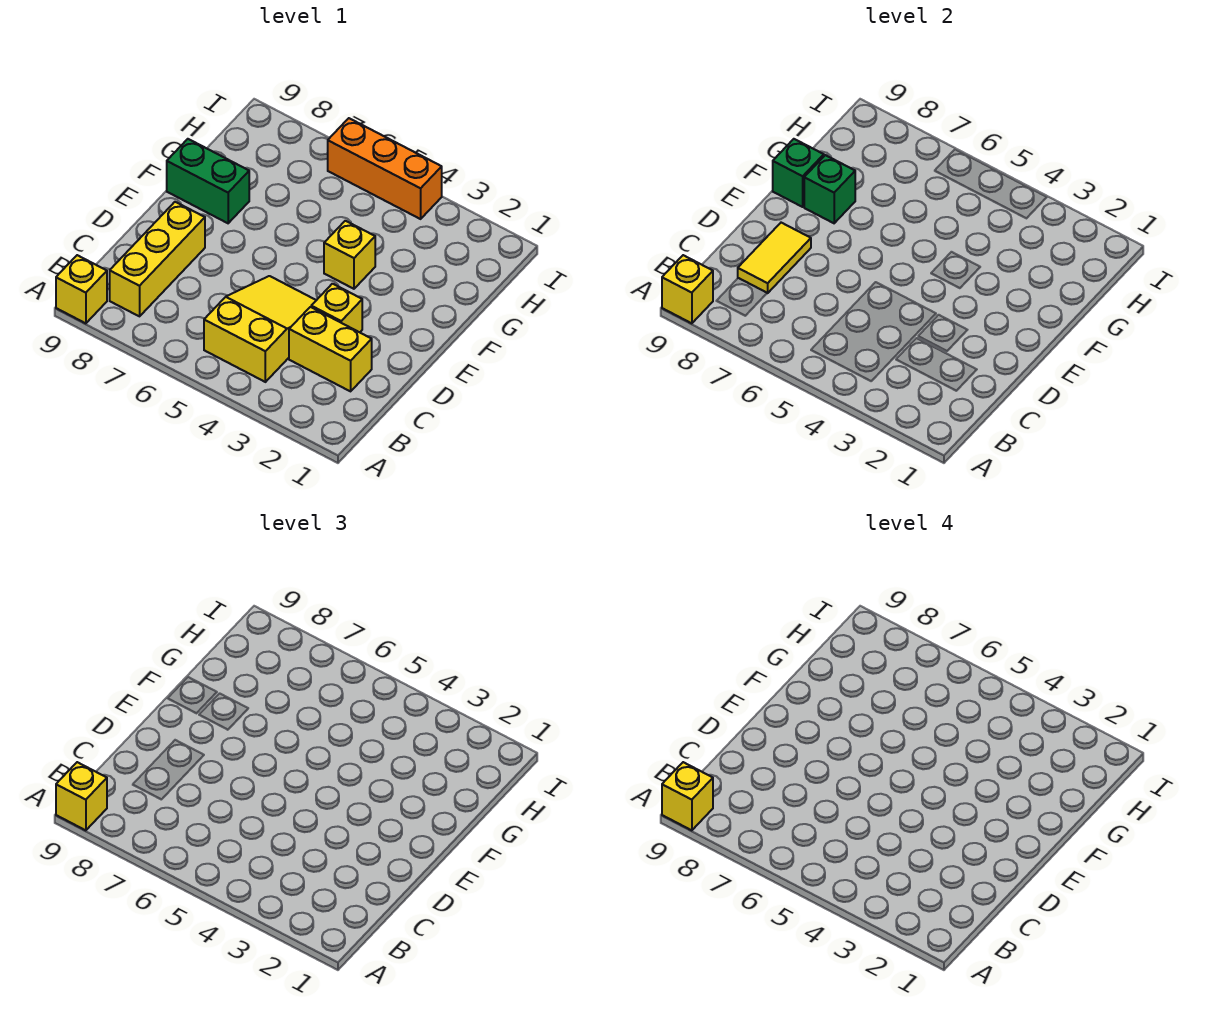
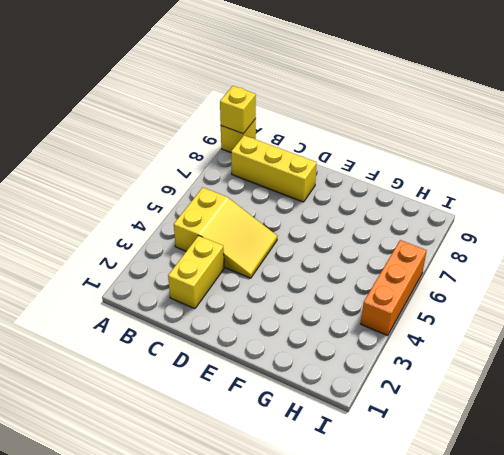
none -> yellow brick D3 level 1
none -> yellow brick F4 level 1
none -> green brick F8:F9 level 1

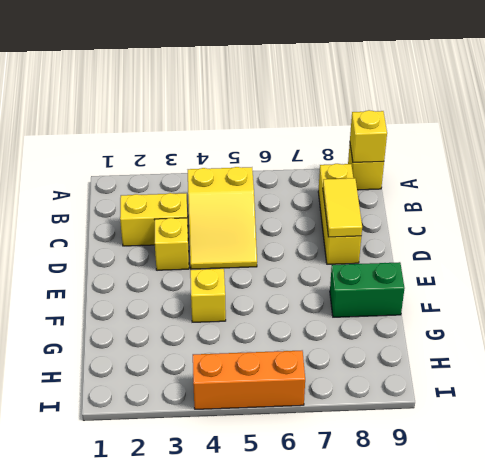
none -> green brick F8 level 2
none -> green brick F9 level 2
none -> yellow brick A9 level 3

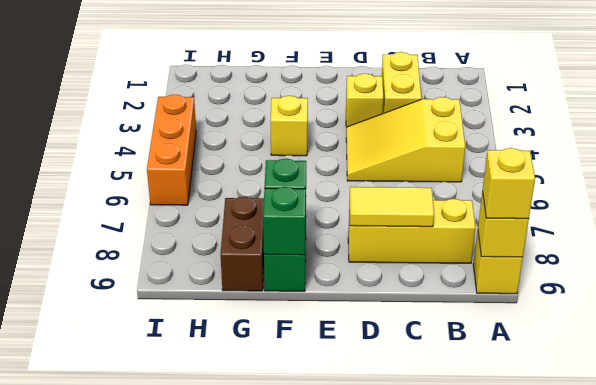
brown brick G8:G9 level 1 -> none
none -> yellow brick A9 level 4

